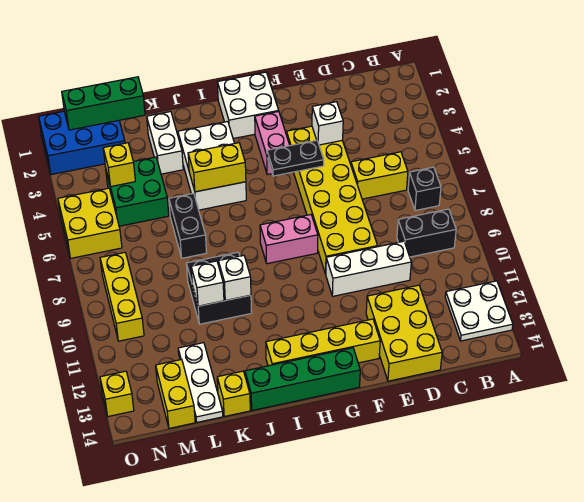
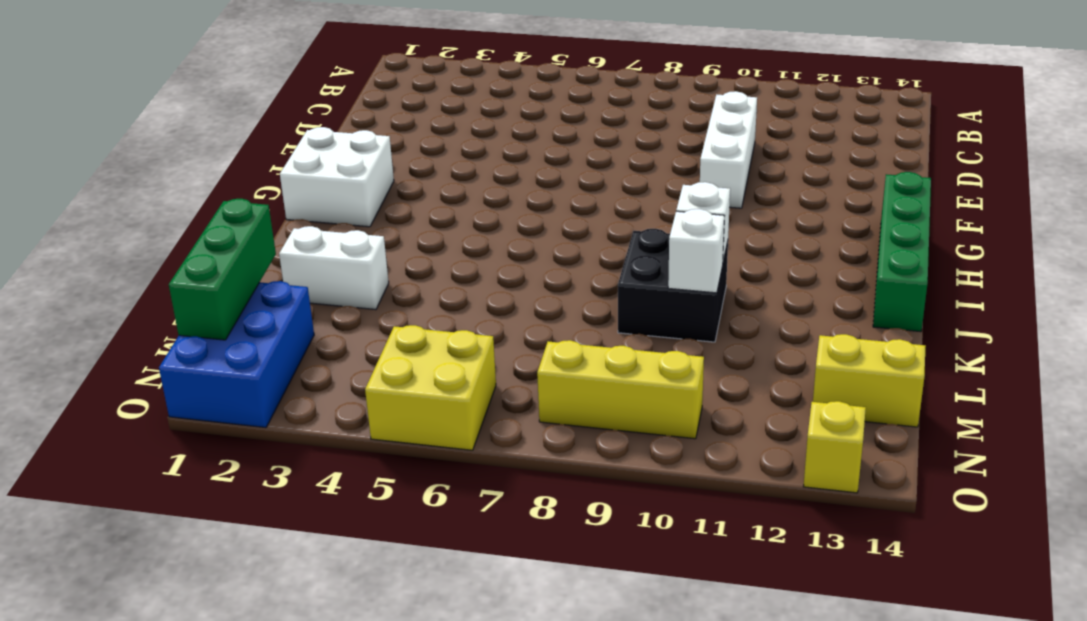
none -> white plate A12:B13 level 1
none -> black brick B7 level 1
none -> black brick B9:C9 level 1
none -> yellow brick C6:D6 level 1

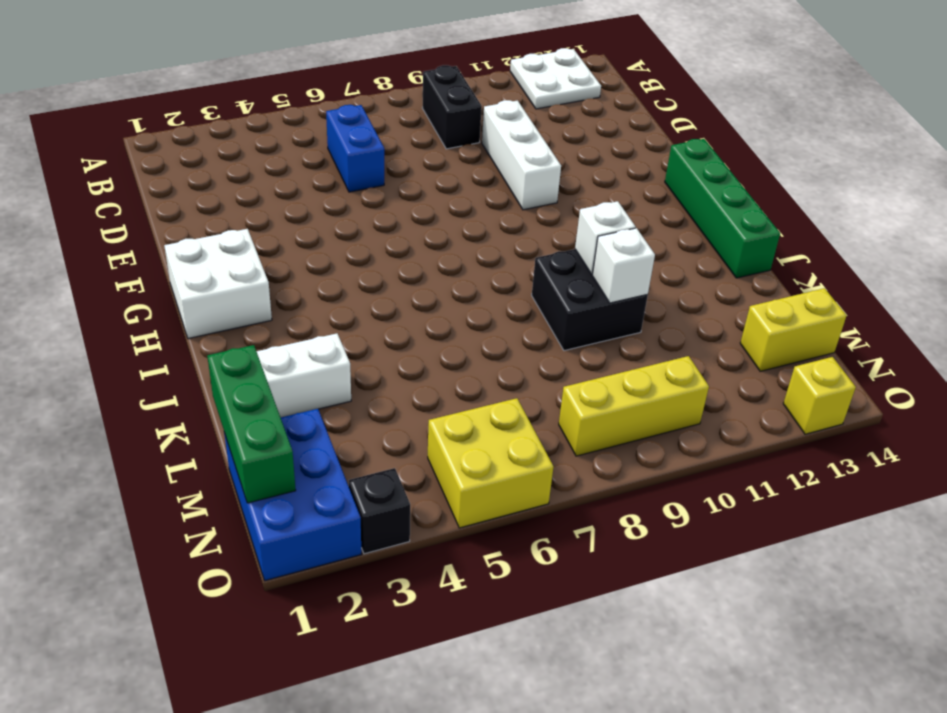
blue brick C6:D6 level 1 -> yellow brick C6:D6 level 1
black brick O3 level 1 -> black brick B7 level 1
none -> yellow brick D12:E14 level 1
none -> yellow brick E4:F9 level 1
none -> yellow brick F13:I13 level 1
none -> pink brick G3:G4 level 1

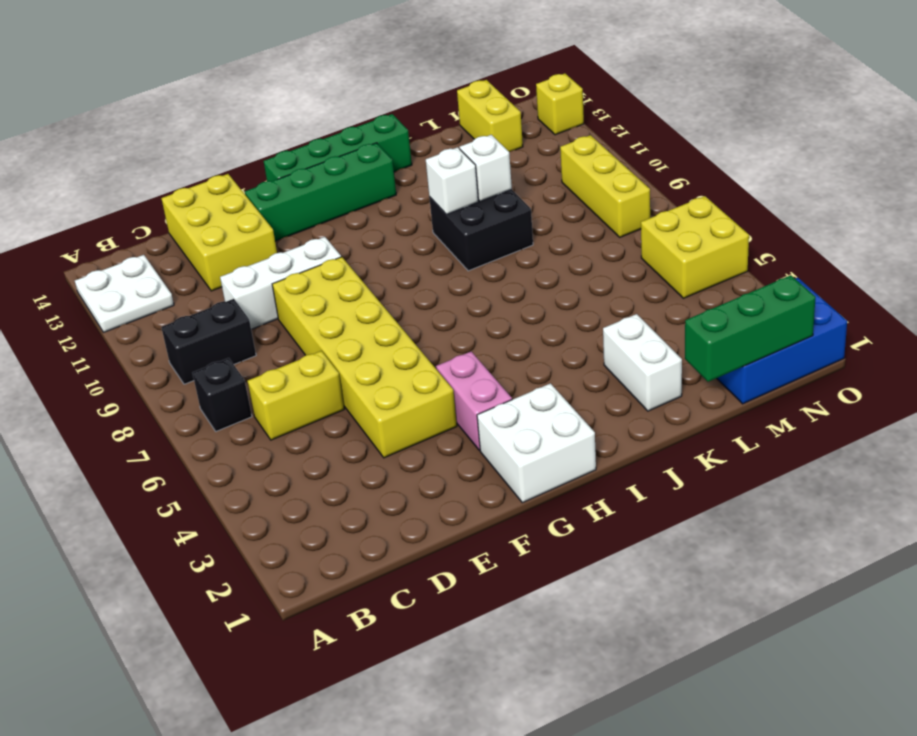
green brick F13:I13 level 1 -> yellow brick F13:I13 level 1
none -> pink brick G8:H8 level 1
none -> white brick I3:J5 level 1
none -> black brick K6:K7 level 1
none -> yellow brick K14 level 1

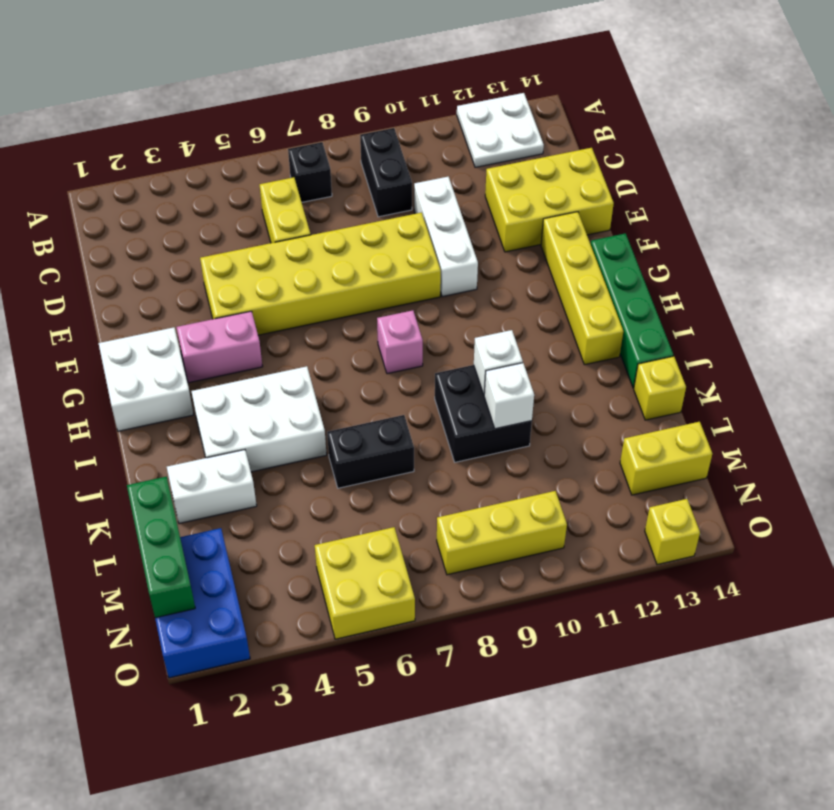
pink brick H8 level 1 -> pink brick G8:H8 level 1
none -> green brick L4:M5 level 1
none -> white plate L12:L14 level 1
none -> white brick E4 level 2
none -> black plate F5:G5 level 2

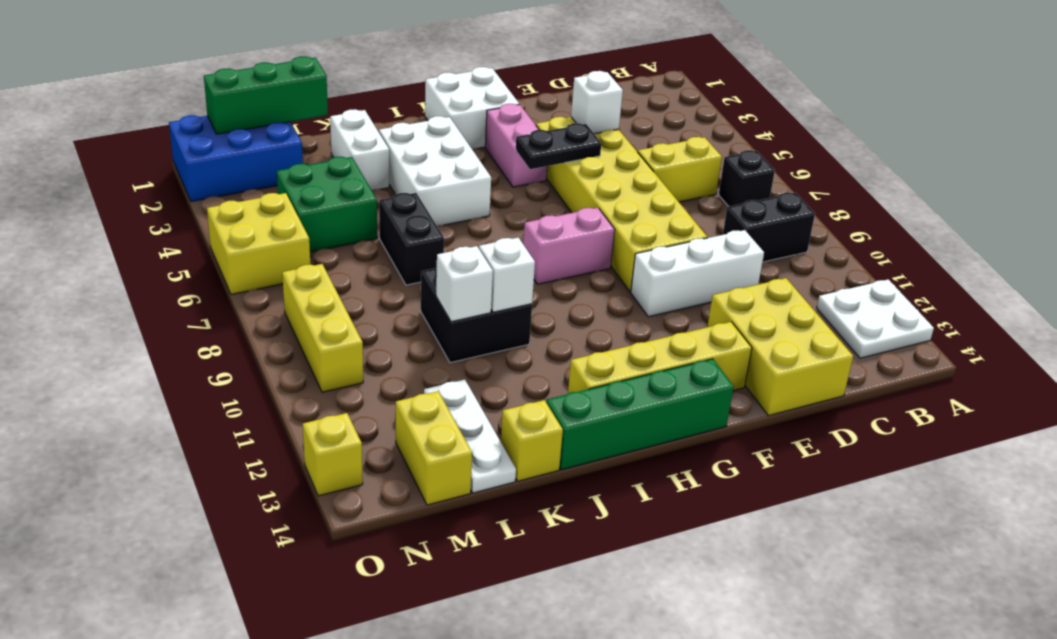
none -> yellow brick I5:J5 level 2
none -> yellow brick M4 level 2

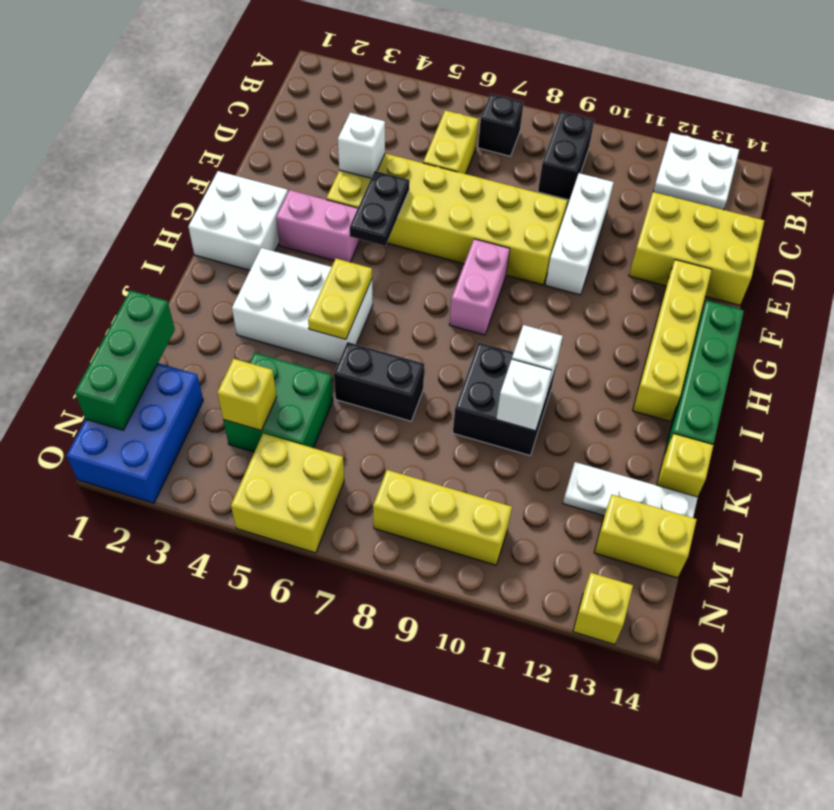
yellow plate I5:J5 level 2 -> yellow brick I5:J5 level 2
none -> white brick K2:K3 level 1

